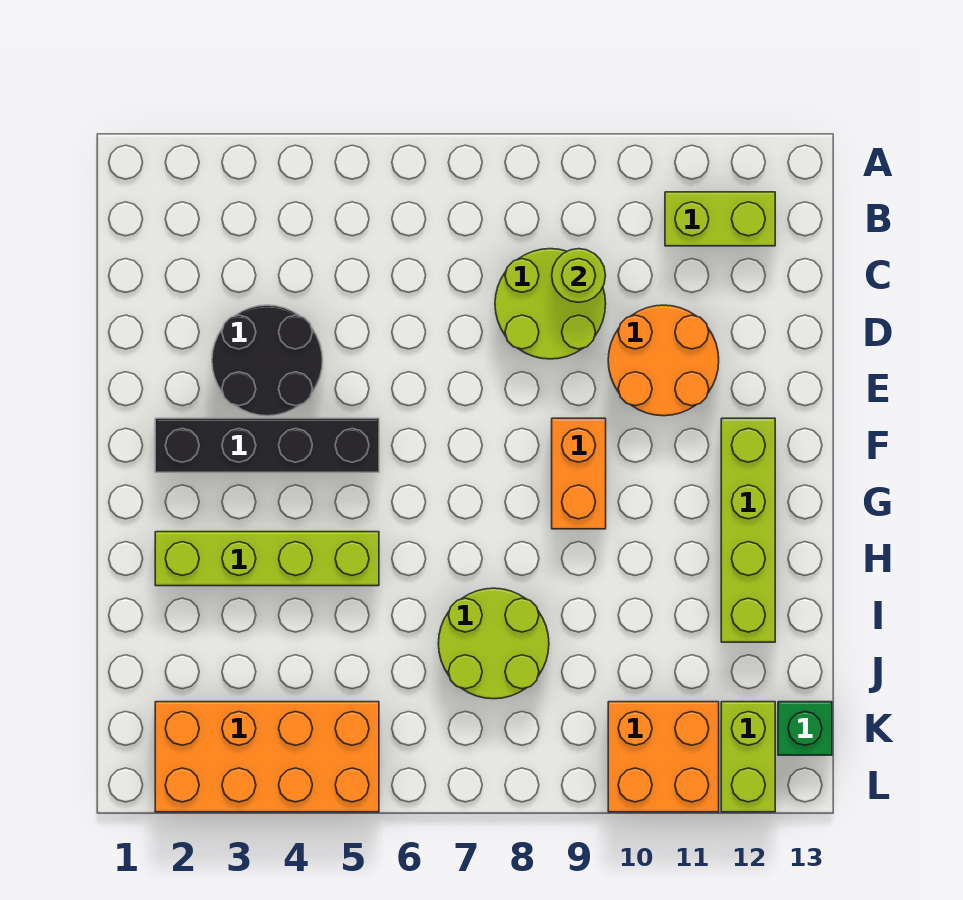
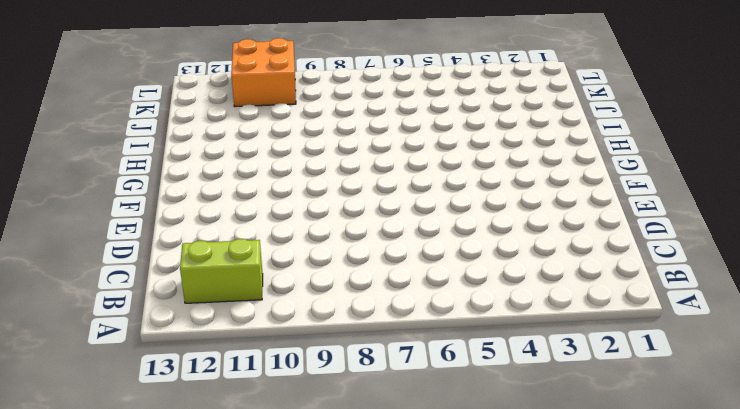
none -> lime round brick C8:D9 level 1
none -> black round brick D3:E4 level 1
none -> orange round brick D10:E11 level 1

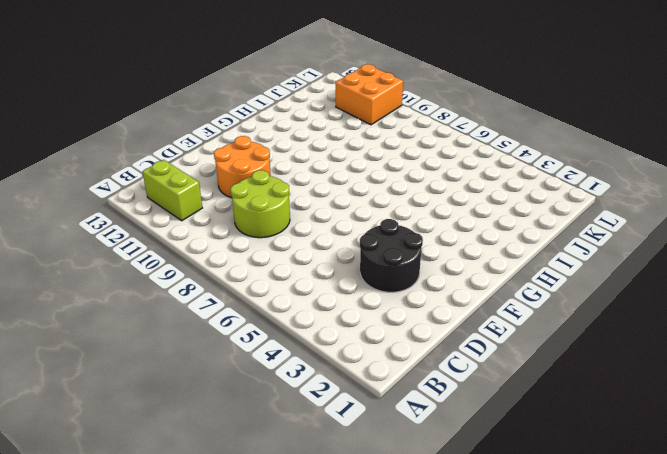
none -> black brick F2:F5 level 1
none -> orange brick F9:G9 level 1
none -> lime brick F12:I12 level 1

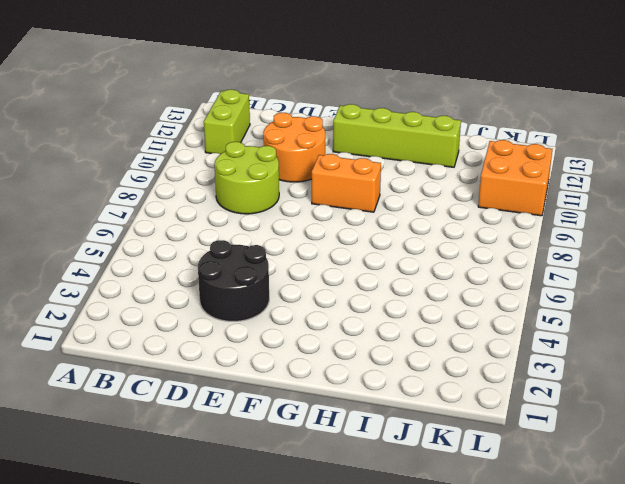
none -> black brick F2:F5 level 1
none -> lime brick H2:H5 level 1
none -> lime round brick I7:J8 level 1

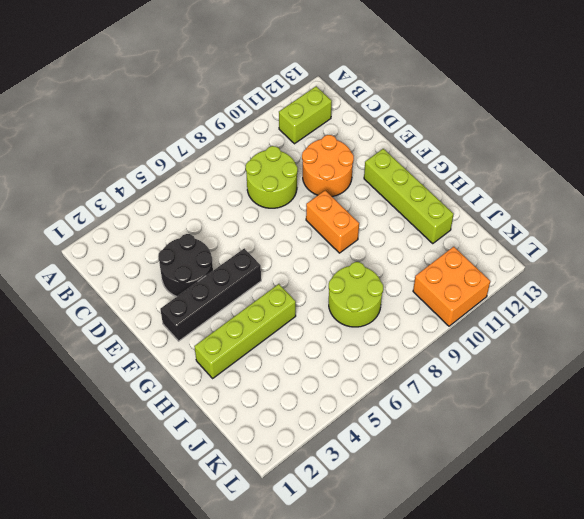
none -> orange brick K2:L5 level 1
none -> lime brick K12:L12 level 1
none -> green brick K13 level 1

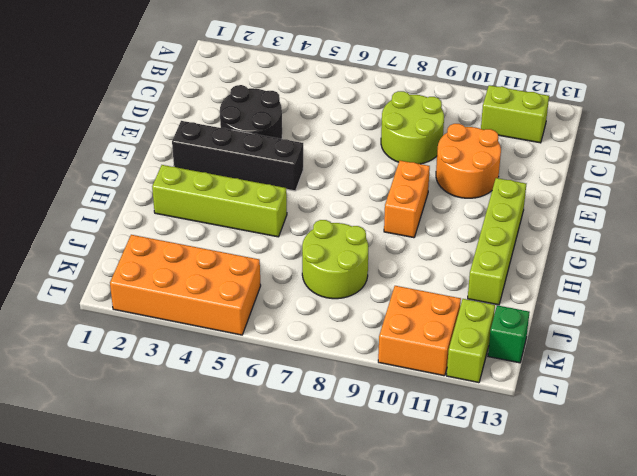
none -> lime round brick C9 level 2

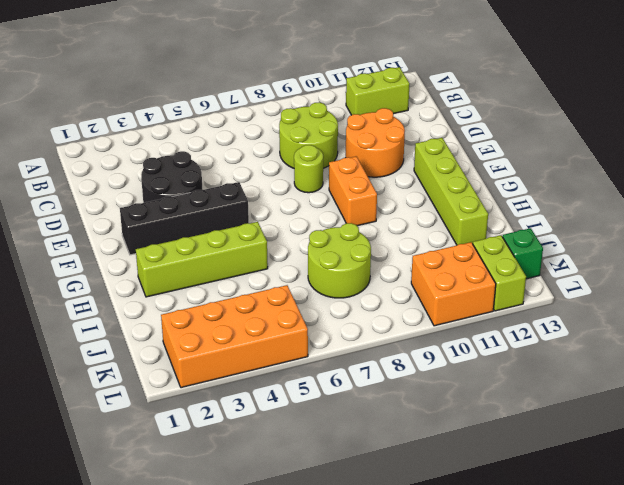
lime round brick E8 level 1 -> lime round brick C9 level 2

